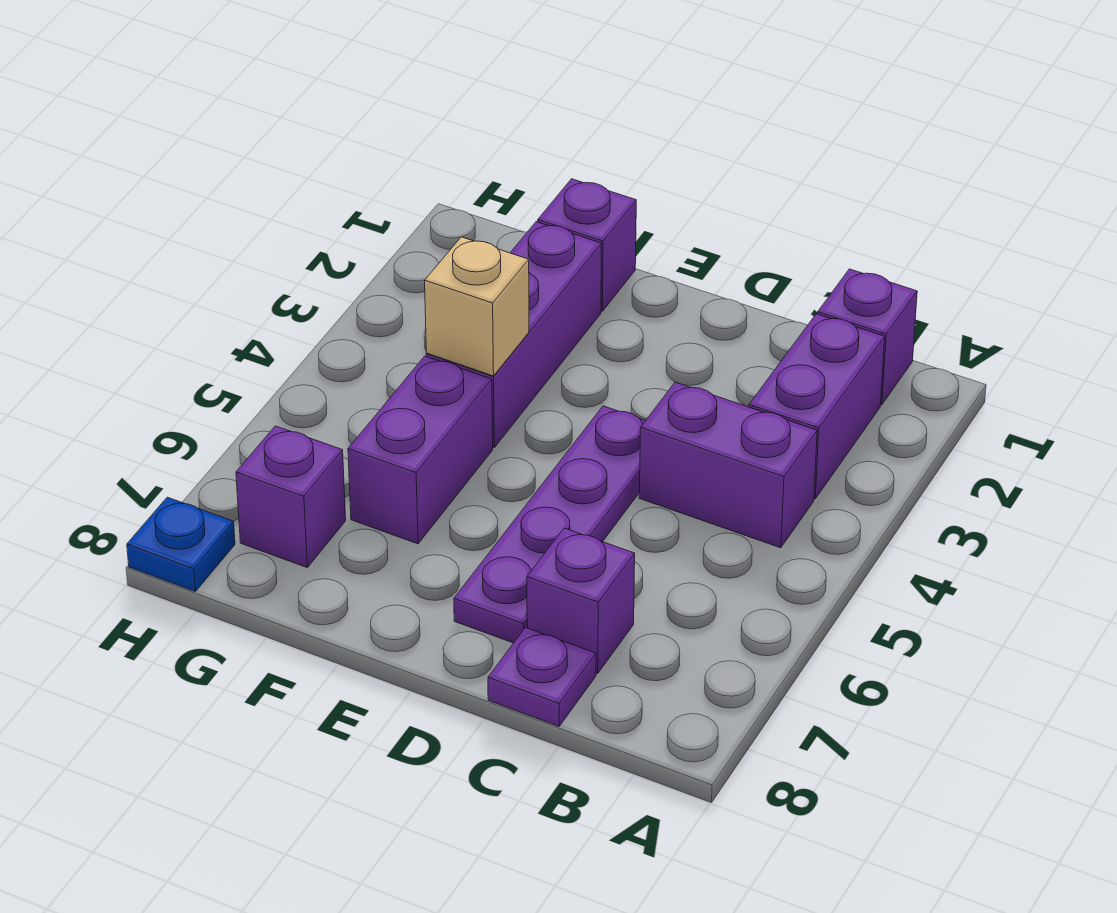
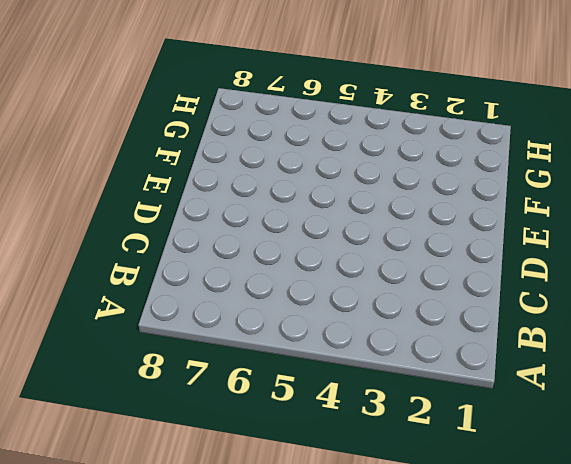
none -> purple brick B1 level 1
none -> purple brick B2:B3 level 1
none -> purple brick B4:C4 level 1

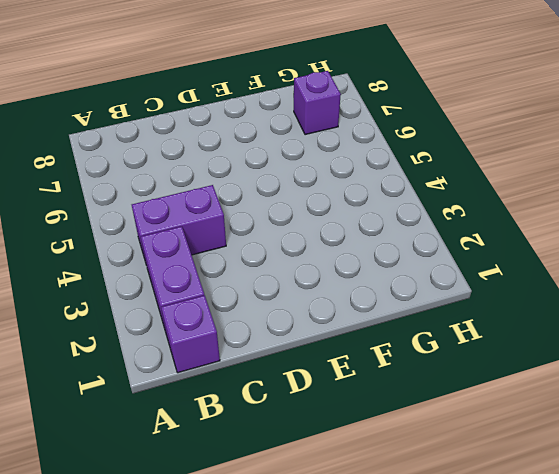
none -> purple brick C7 level 1
none -> purple plate C8 level 1
none -> purple plate D4:D7 level 1

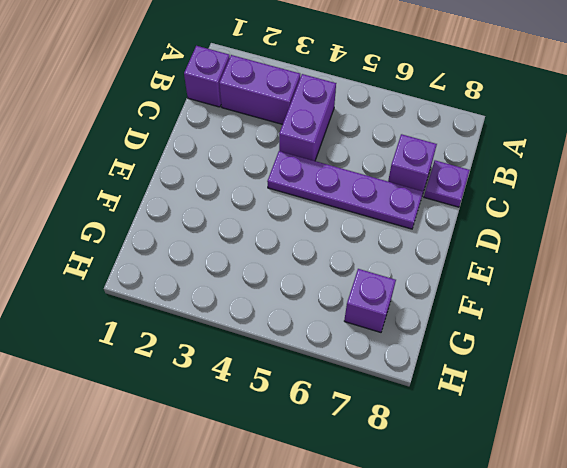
none -> purple brick F1 level 1
none -> purple brick F2:F4 level 1
none -> purple brick F5:F6 level 1

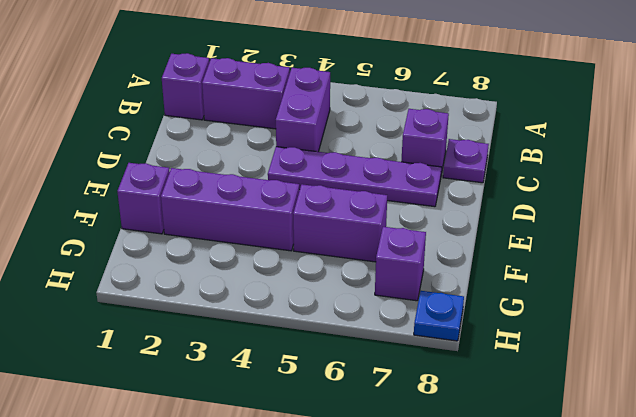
none -> tan brick F4 level 2

